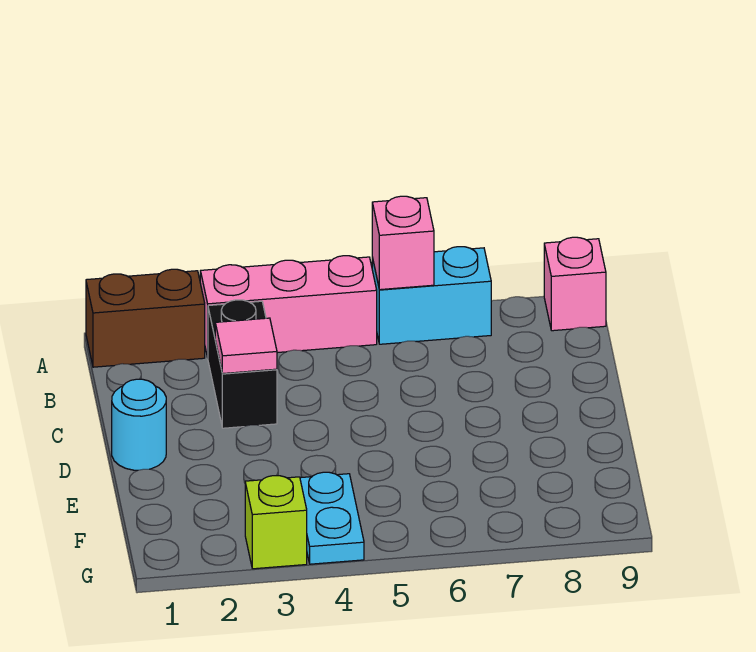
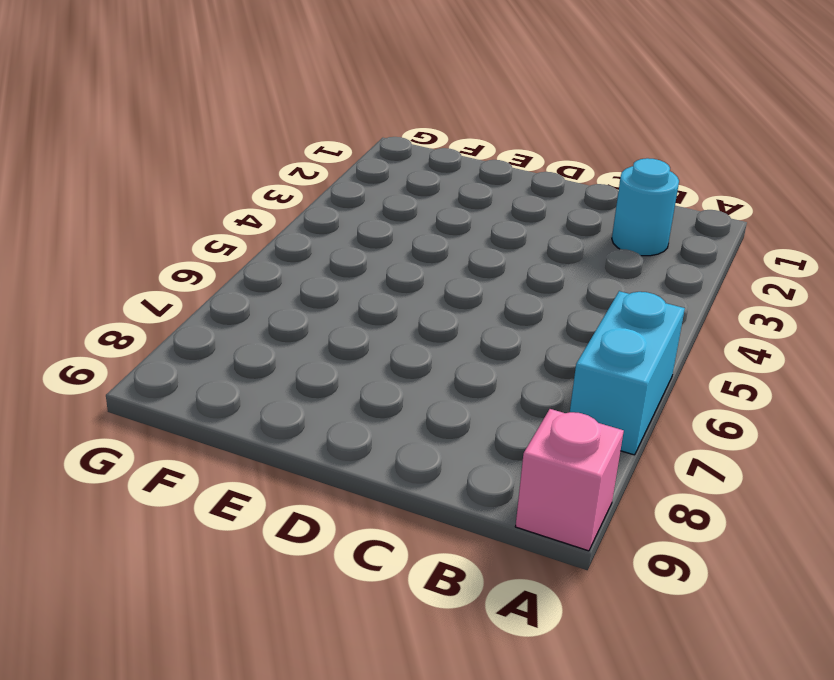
cyan round brick B2 level 1 -> cyan round brick D1 level 1
none -> brown brick A1:A2 level 1
none -> pink brick A3:A5 level 1

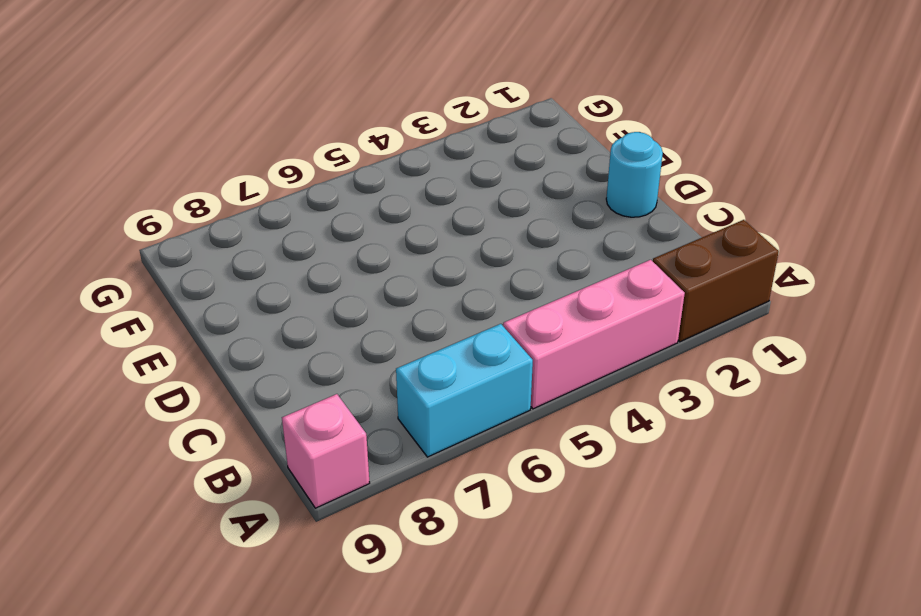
none -> black brick B3:C3 level 1
none -> cyan plate F4:G4 level 1

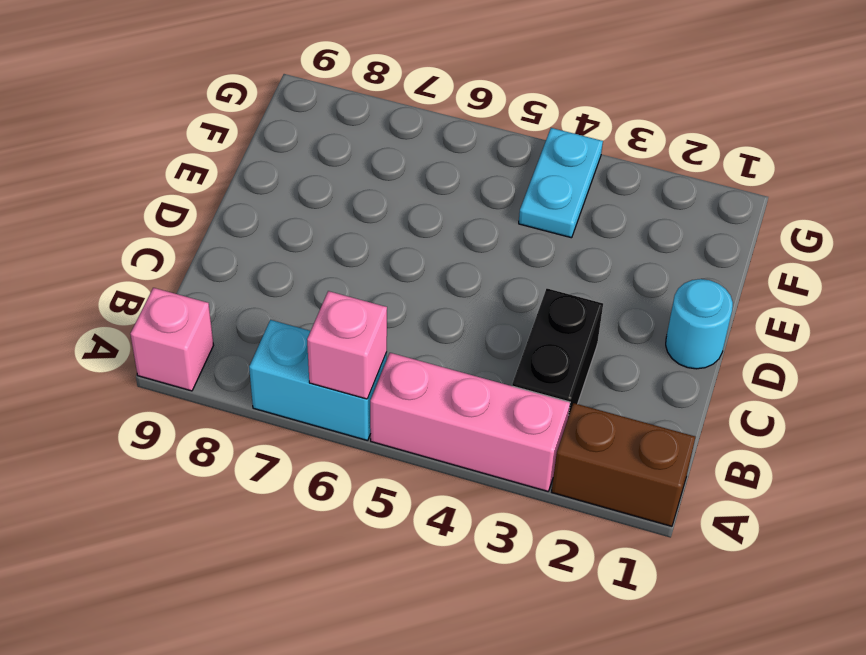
none -> lime brick G3 level 1
none -> pink tile C3 level 2

